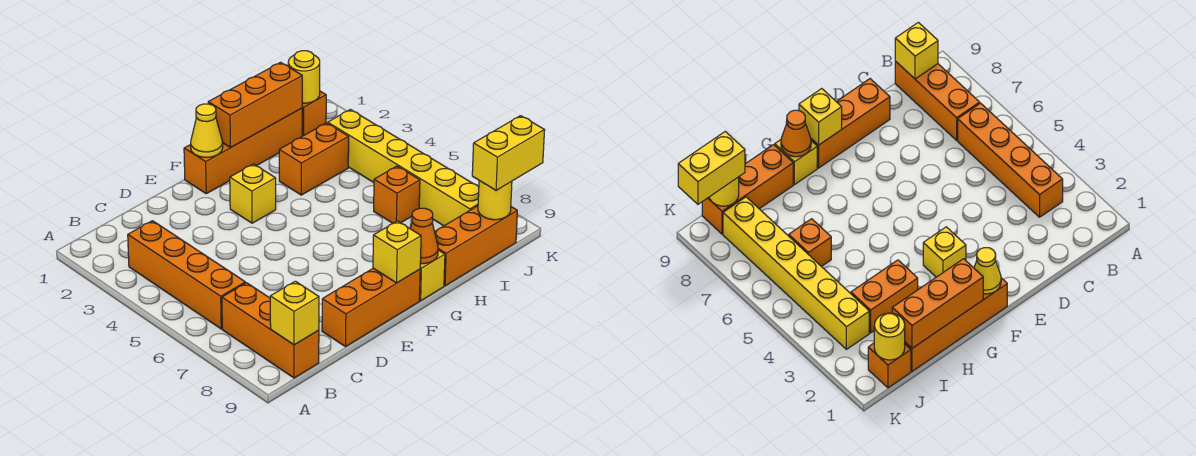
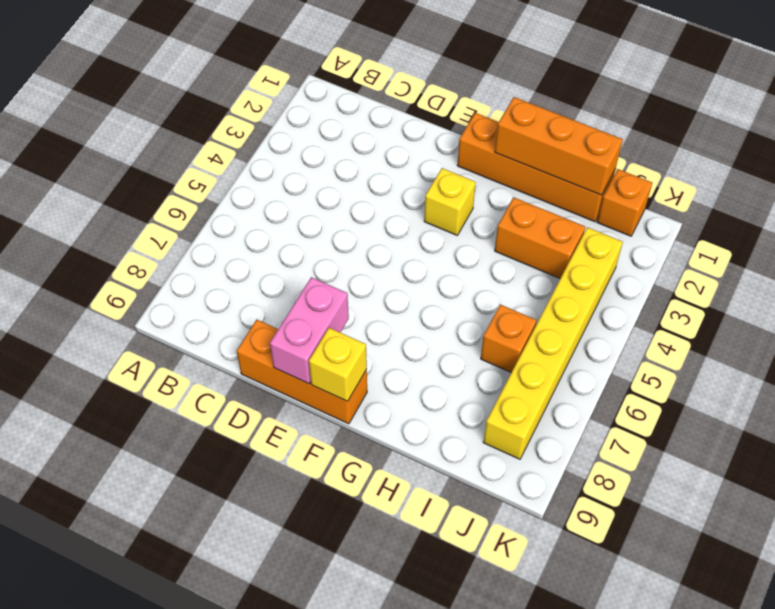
pink brick E8:E9 level 2 -> none
none -> orange brick B3:B6 level 1
none -> orange brick B7:B9 level 1
none -> yellow brick G9 level 1

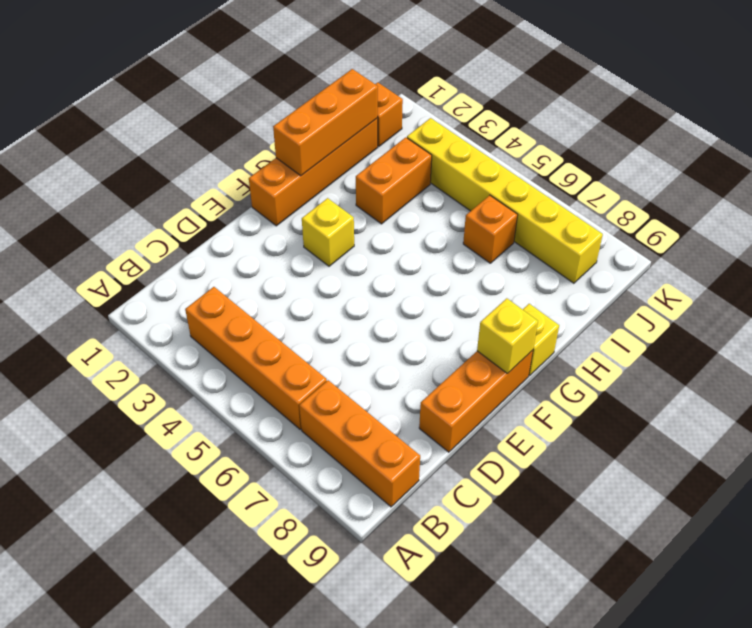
none -> orange brick H9:J9 level 1
none -> yellow brick B9 level 2
none -> yellow cone F1 level 2

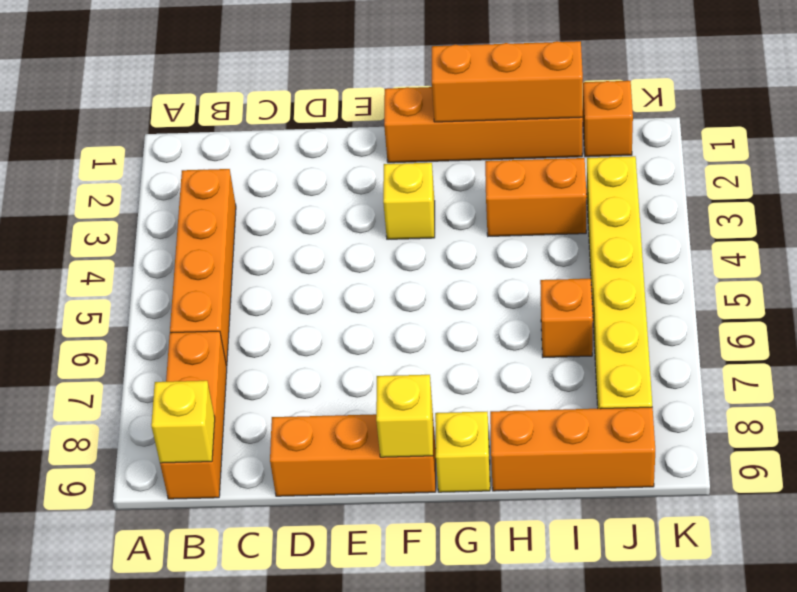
none -> yellow cone F1 level 2
none -> orange cone G9 level 2
none -> yellow round brick J1 level 2

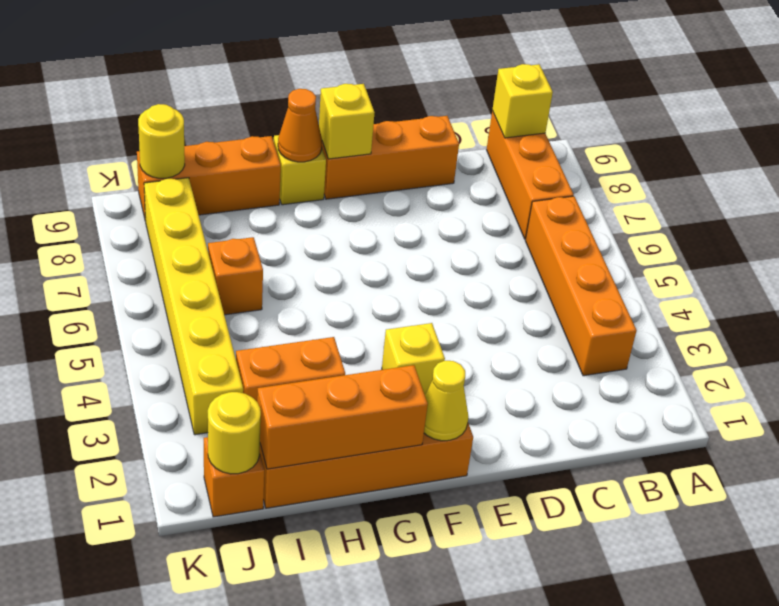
none -> yellow brick J9:K9 level 3

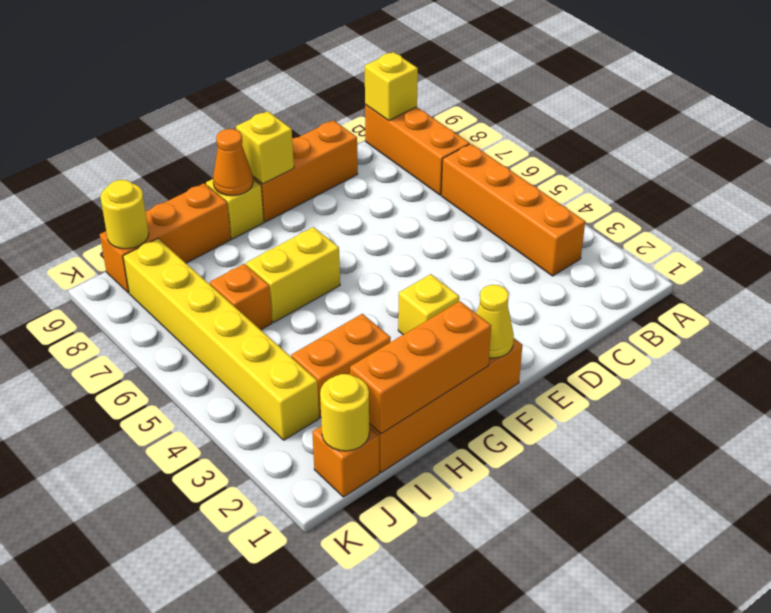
yellow brick G6:H6 level 1 -> yellow brick J9:K9 level 3

